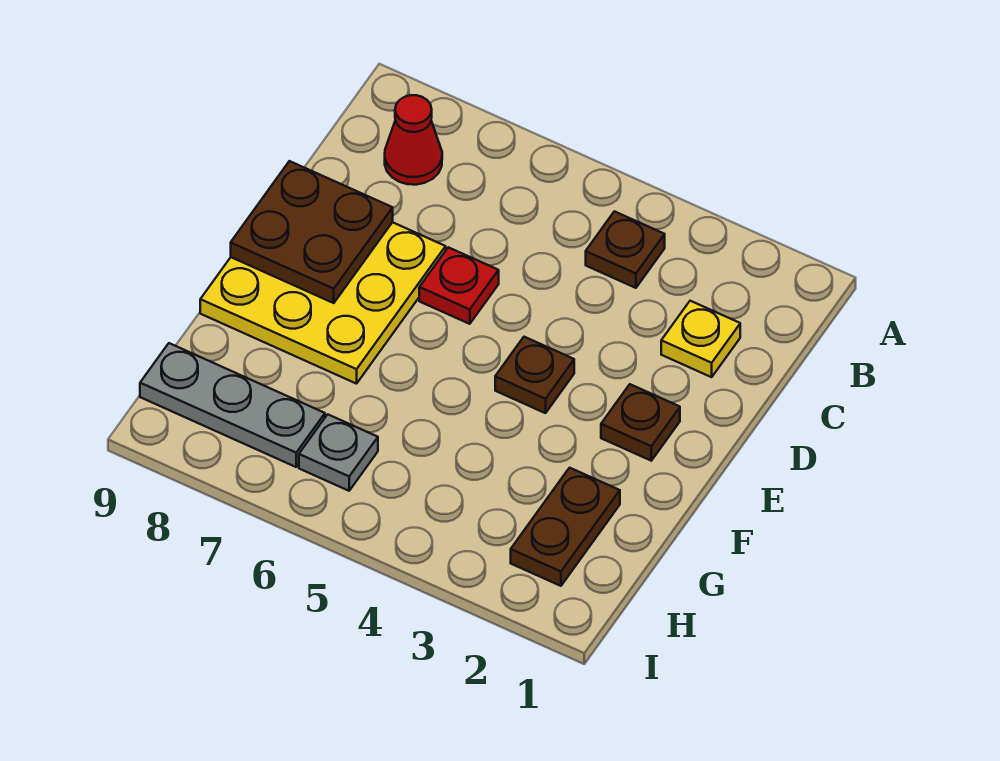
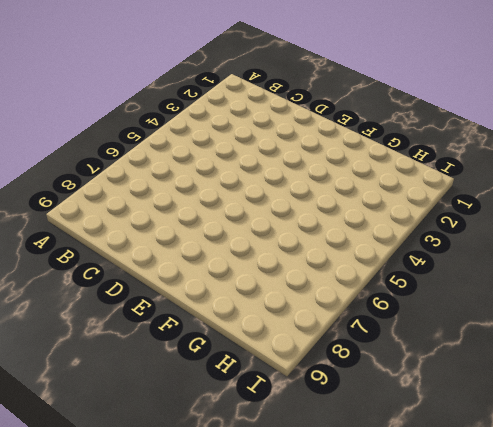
none -> brown plate B4 level 1
none -> red cone B8 level 1

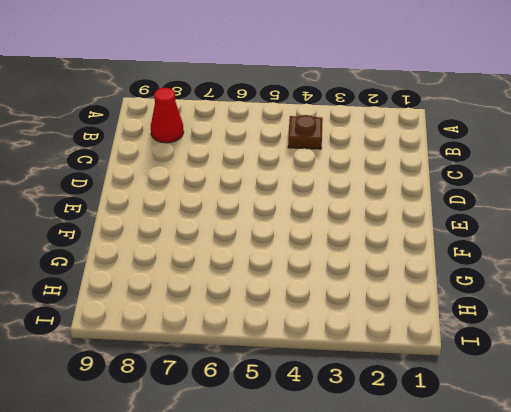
none -> yellow plate C2 level 1
none -> red plate D6 level 1

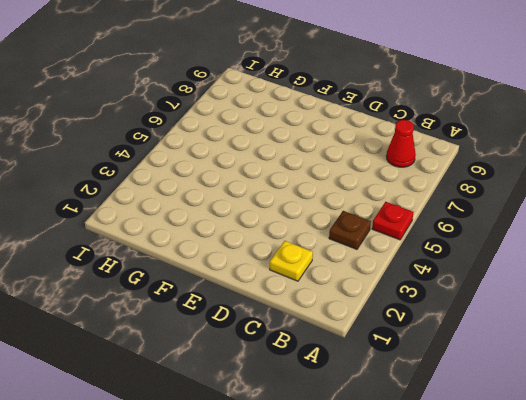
red plate A5 level 1 -> red plate D6 level 1
none -> yellow plate D7:F9 level 1
none -> brown plate E2 level 1

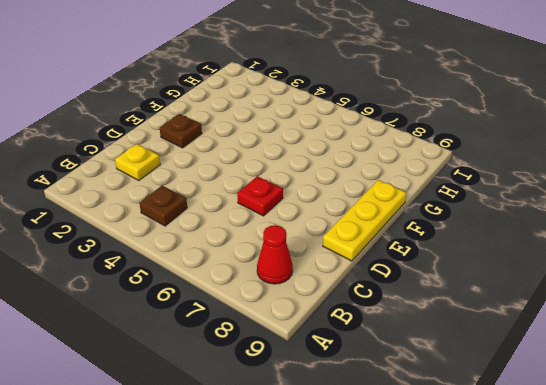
yellow plate D9:F9 level 1 -> yellow plate D7:F9 level 1
none -> brown plate E4 level 1
none -> brown plate G2:H2 level 1

